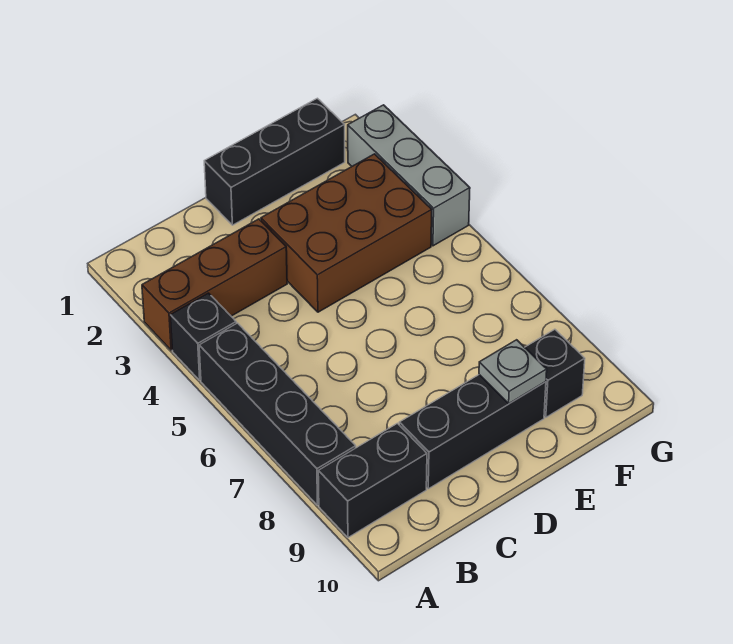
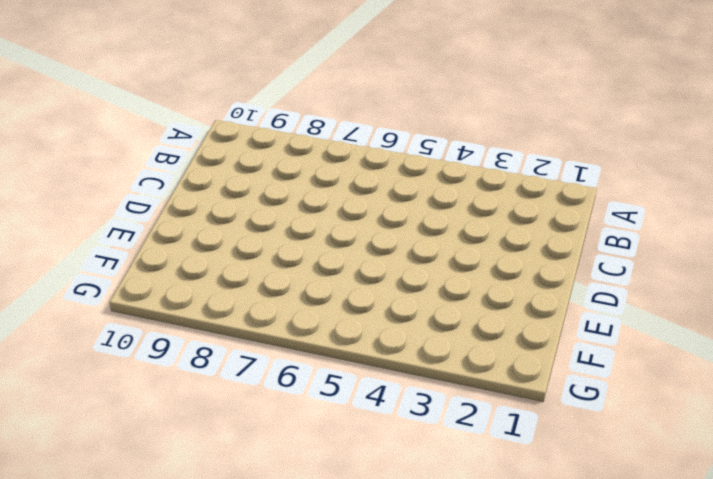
none -> brown brick A3:C3 level 1
none -> black brick A4 level 1

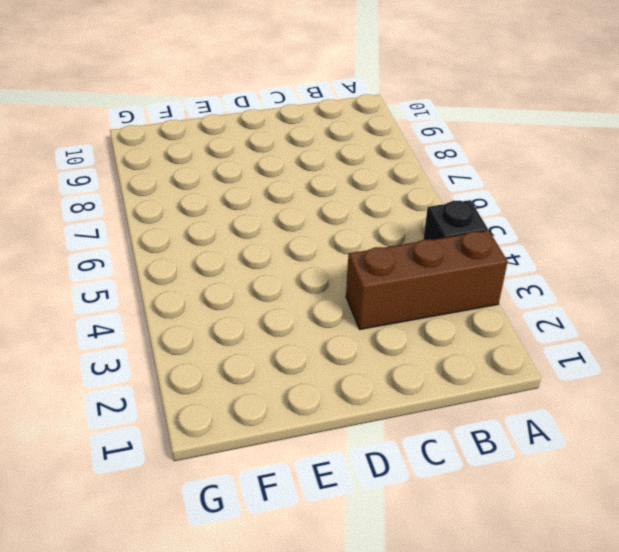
none -> black brick A5:A8 level 1
none -> black brick A9:B9 level 1

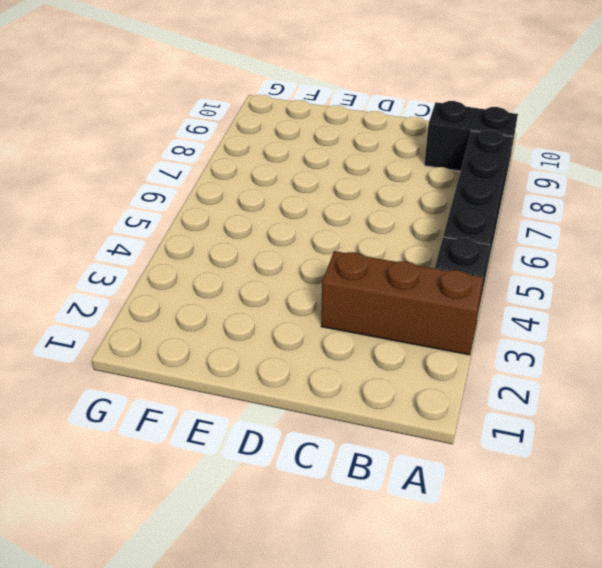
none -> black brick C9:E9 level 1
none -> black brick D1:F1 level 1

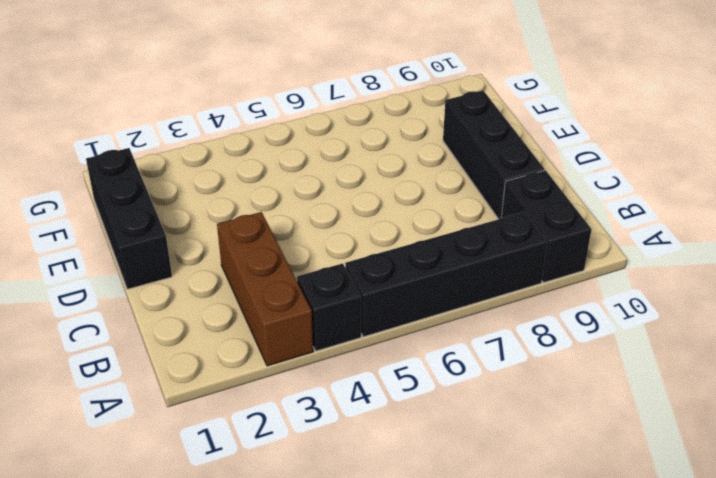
none -> brown brick D3:F4 level 1
none -> black brick F9 level 1

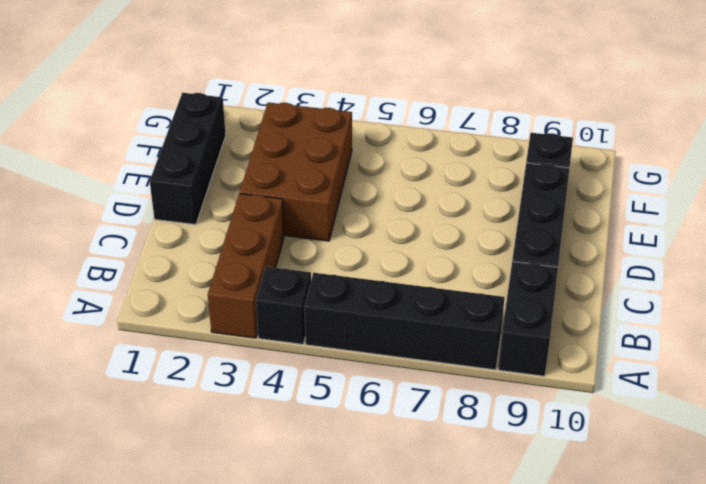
none -> grey brick G2:G4 level 1
none -> grey plate E9 level 2

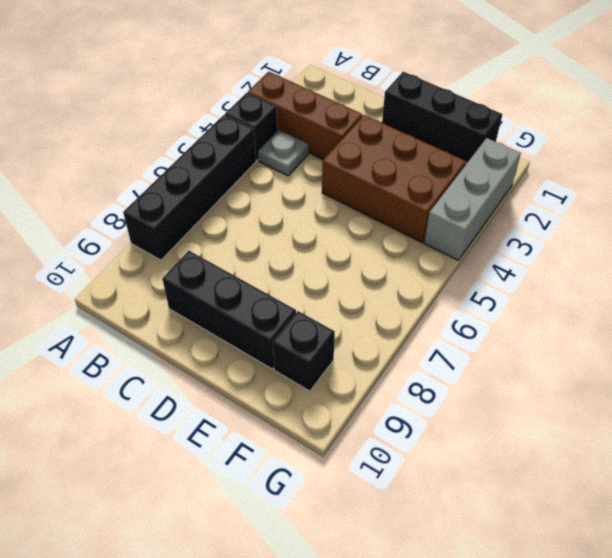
grey plate B4 level 1 -> grey plate E9 level 2
none -> black brick A9:B9 level 1

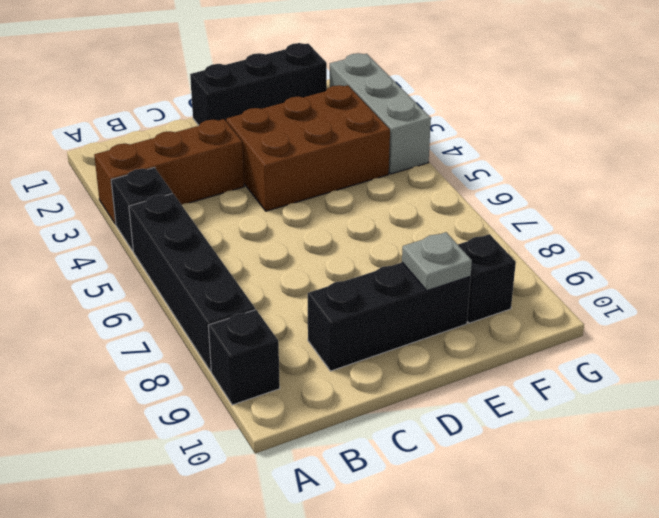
black brick A9 level 1 -> black brick A9:B9 level 1

